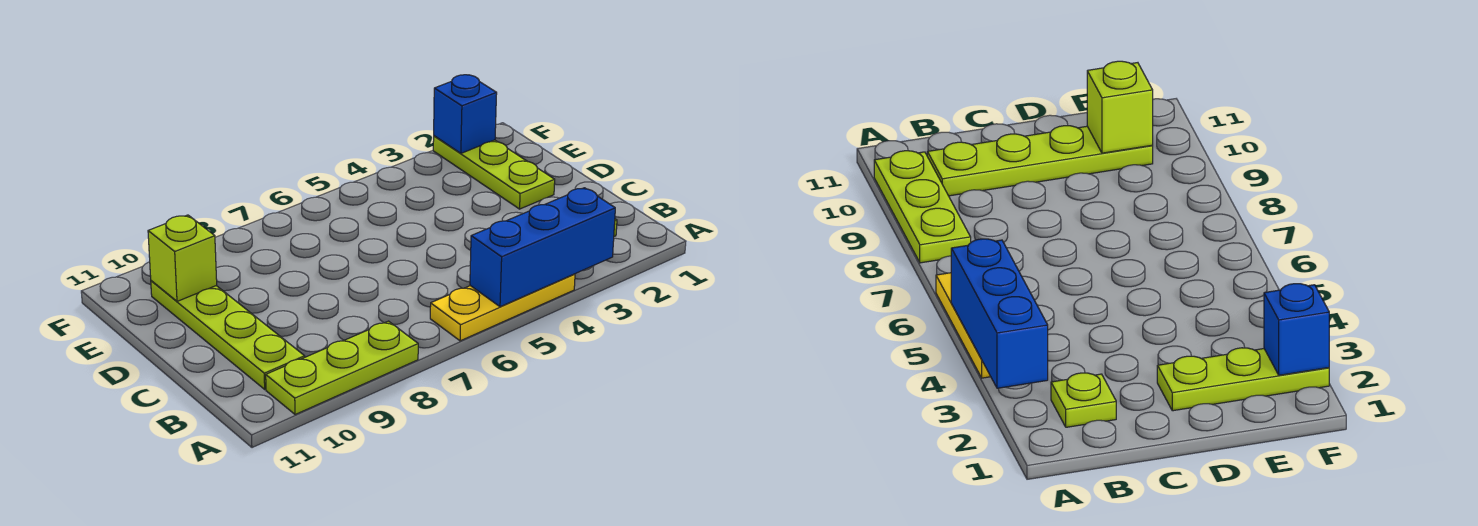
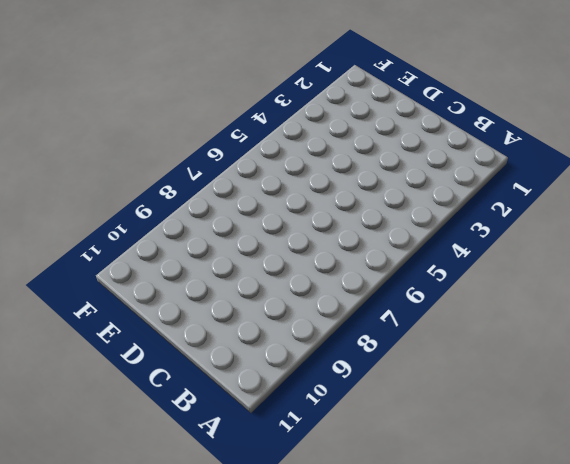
none -> yellow plate A4:A6 level 1
none -> lime plate A8:A10 level 1

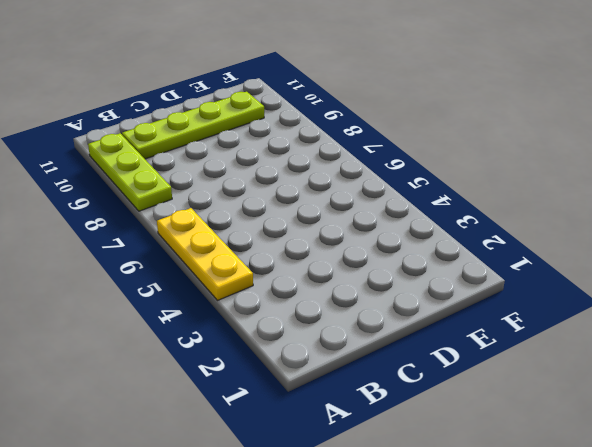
none -> lime plate B2 level 1
none -> lime plate D2:F2 level 1

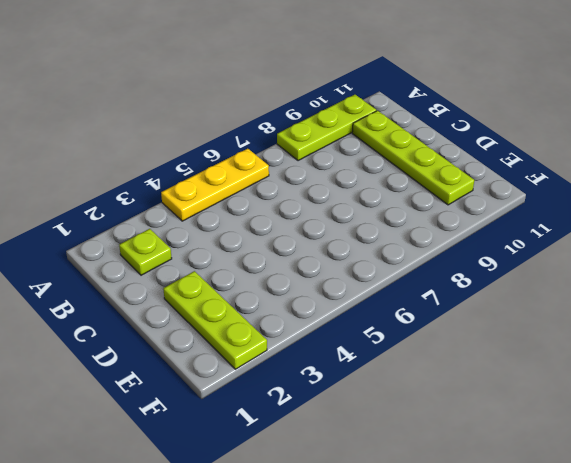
none -> blue brick A3:A5 level 2
none -> lime brick E10 level 2

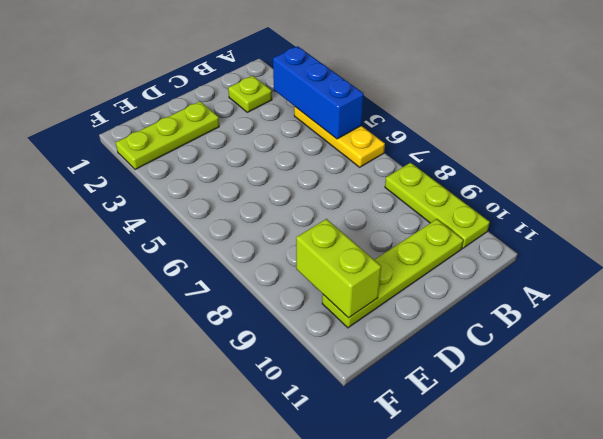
lime brick E9:E10 level 2 -> lime brick E10 level 2
none -> blue brick F2 level 2

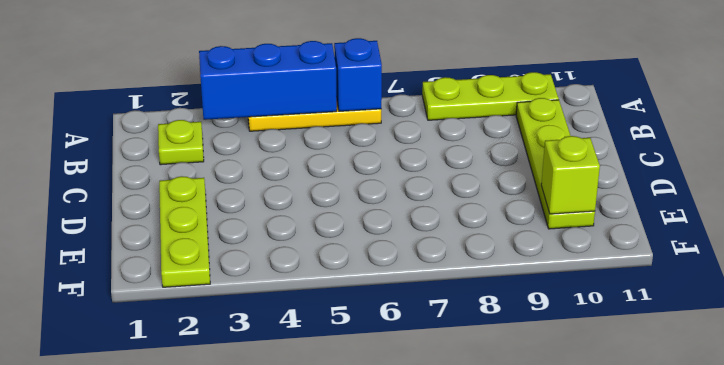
blue brick A6 level 2 -> blue brick F2 level 2

